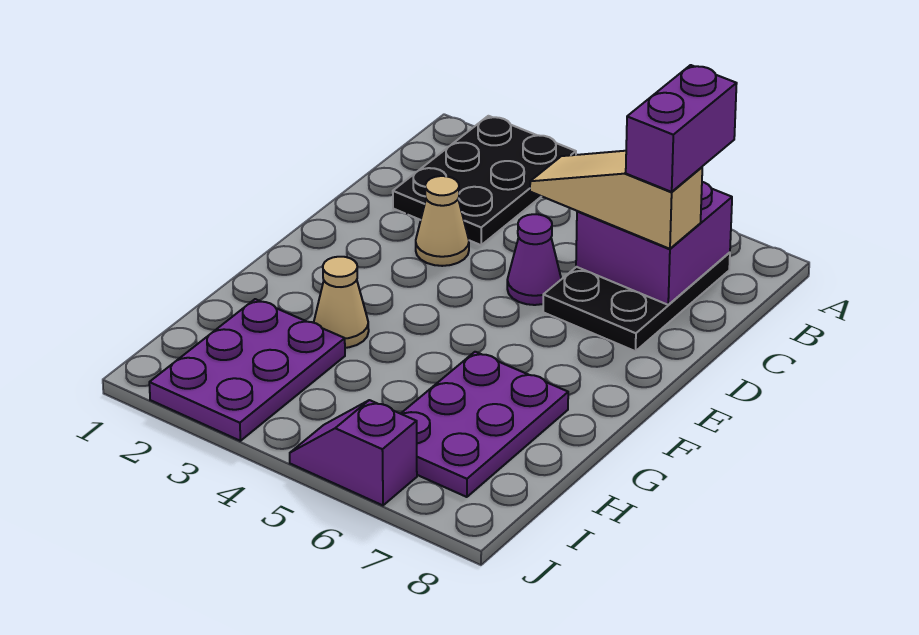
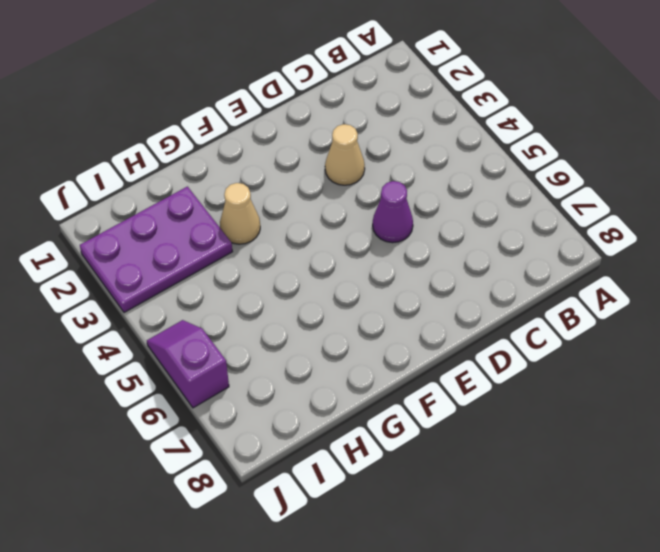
none -> black plate A2:C3 level 1
none -> black plate B6:D7 level 1

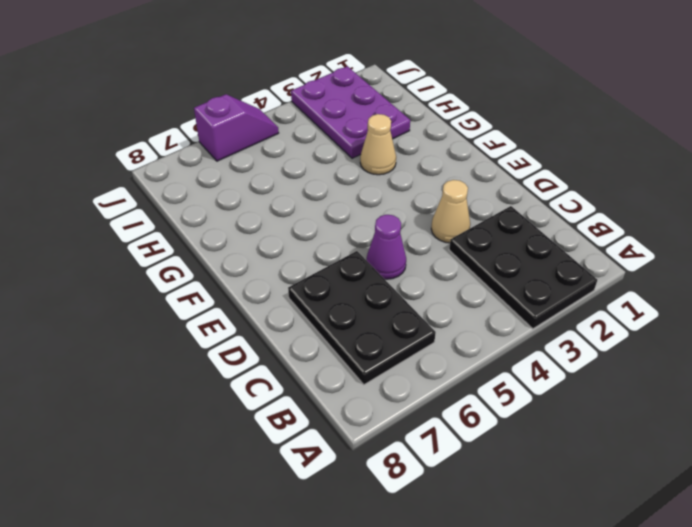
none -> purple plate G6:I7 level 1
none -> purple brick B6:C7 level 2

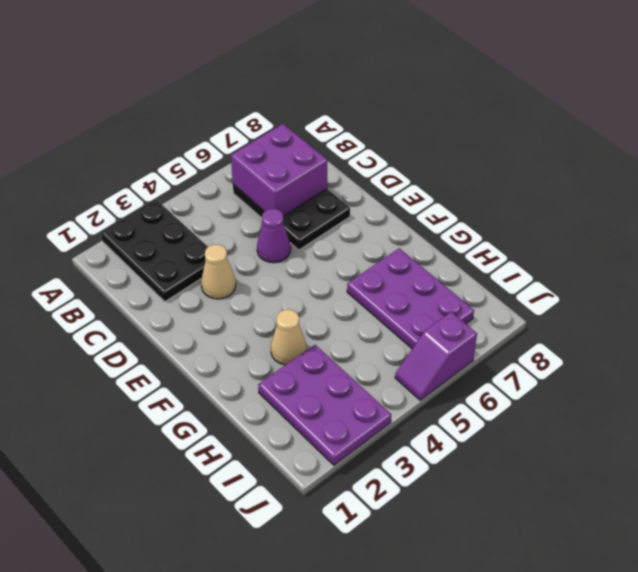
none -> tan slope C5:C7 level 3 top 7
none -> purple brick B7:C7 level 4

